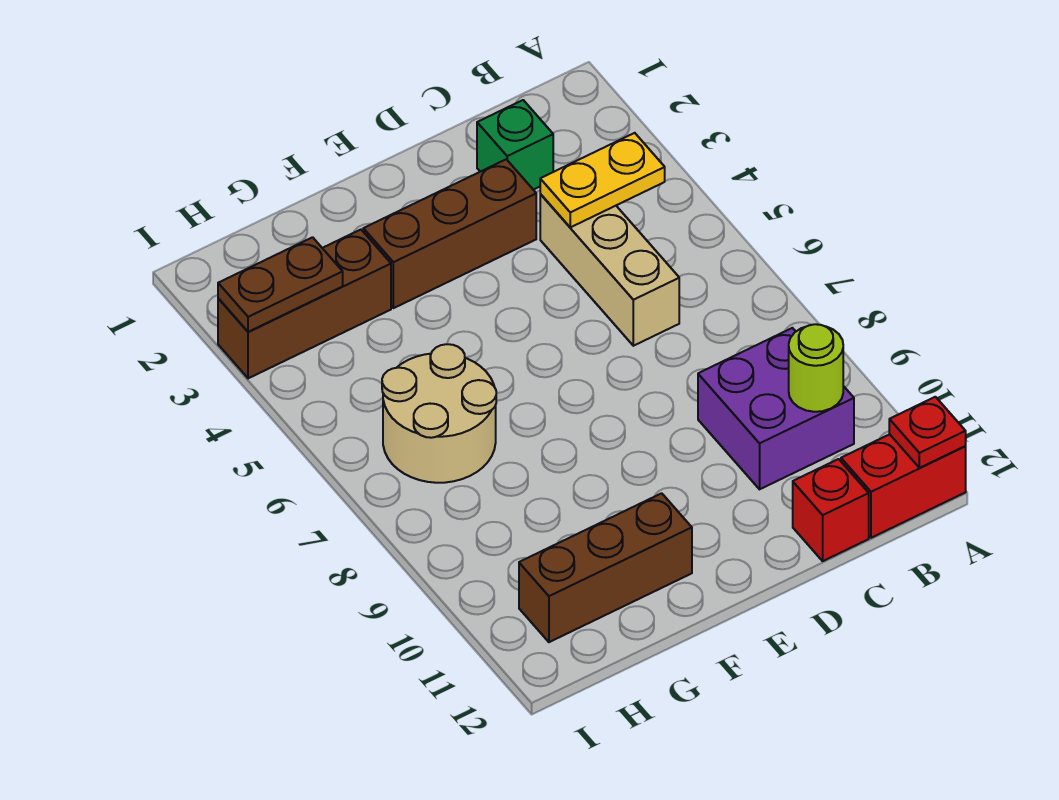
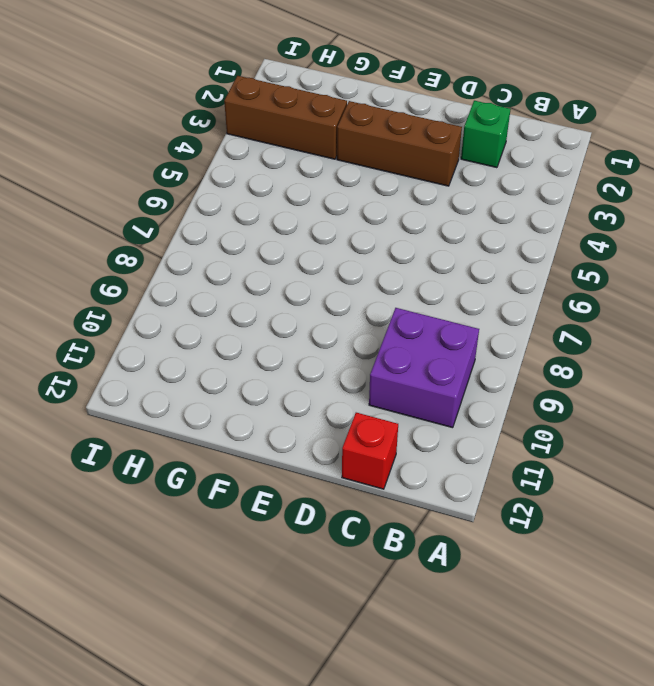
none -> red brick A12:B12 level 1
none -> tan brick C4:C6 level 1
none -> brown brick F11:H11 level 1

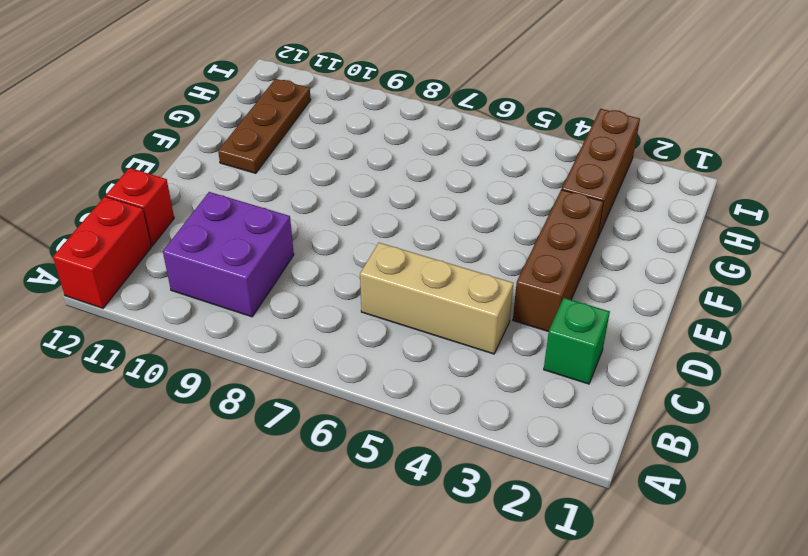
brown plate F11:H11 level 1 -> brown brick F11:H11 level 1
none -> tan round brick G6:H7 level 1
none -> red plate A12 level 2
none -> yellow plate B4:C4 level 2

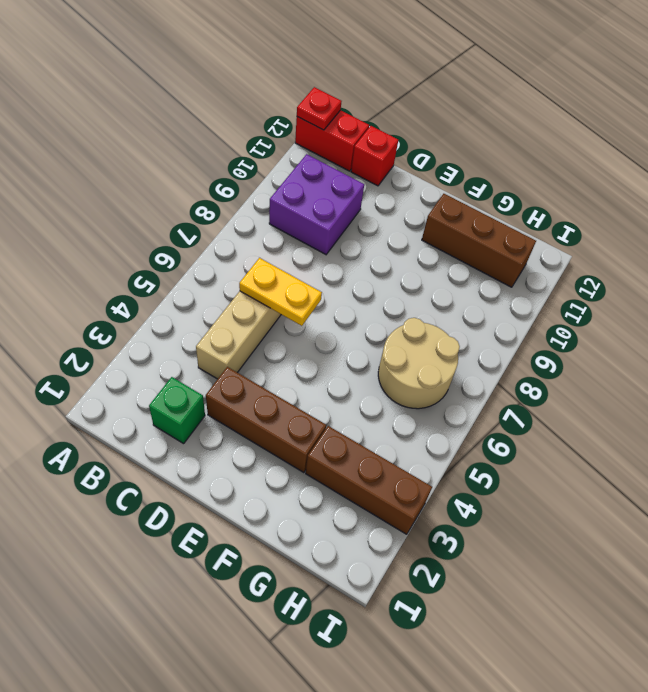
yellow plate C6:D6 level 2 -> yellow plate B4:C4 level 2
none -> lime round brick B10 level 2
none -> brown plate H3:I3 level 2

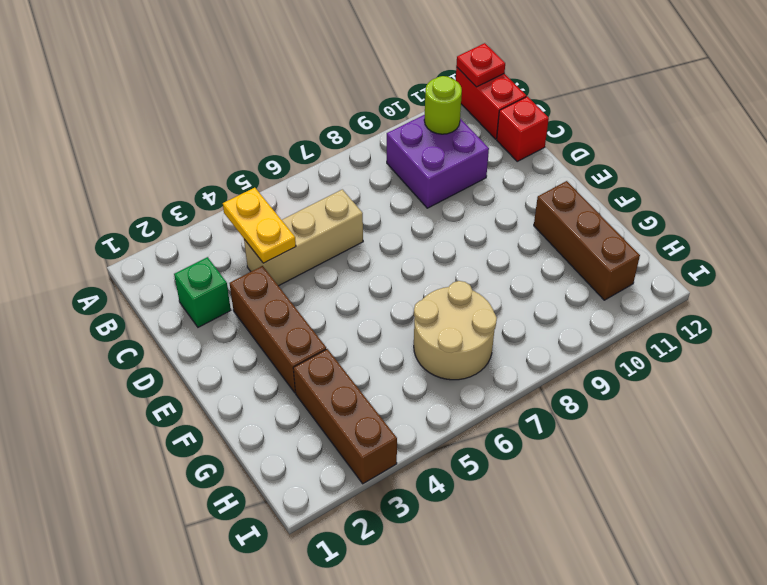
none -> brown plate H3:I3 level 2

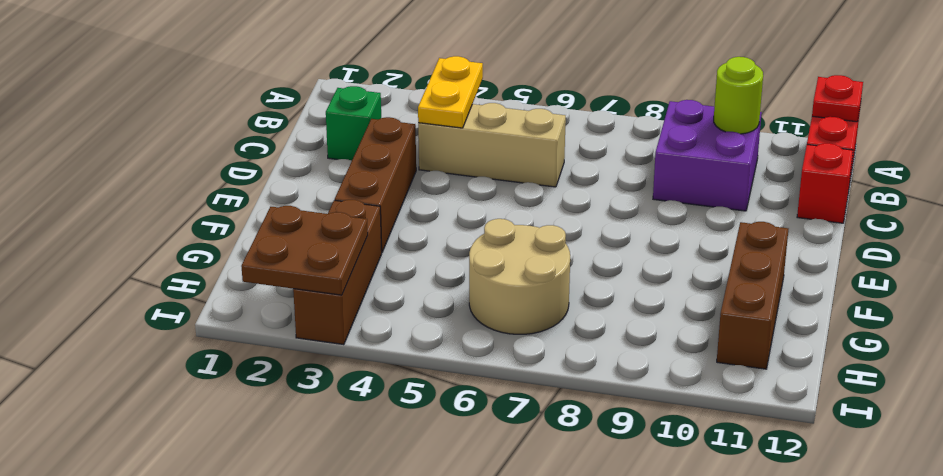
brown plate H2:I3 level 2 -> brown plate H3:I3 level 2

